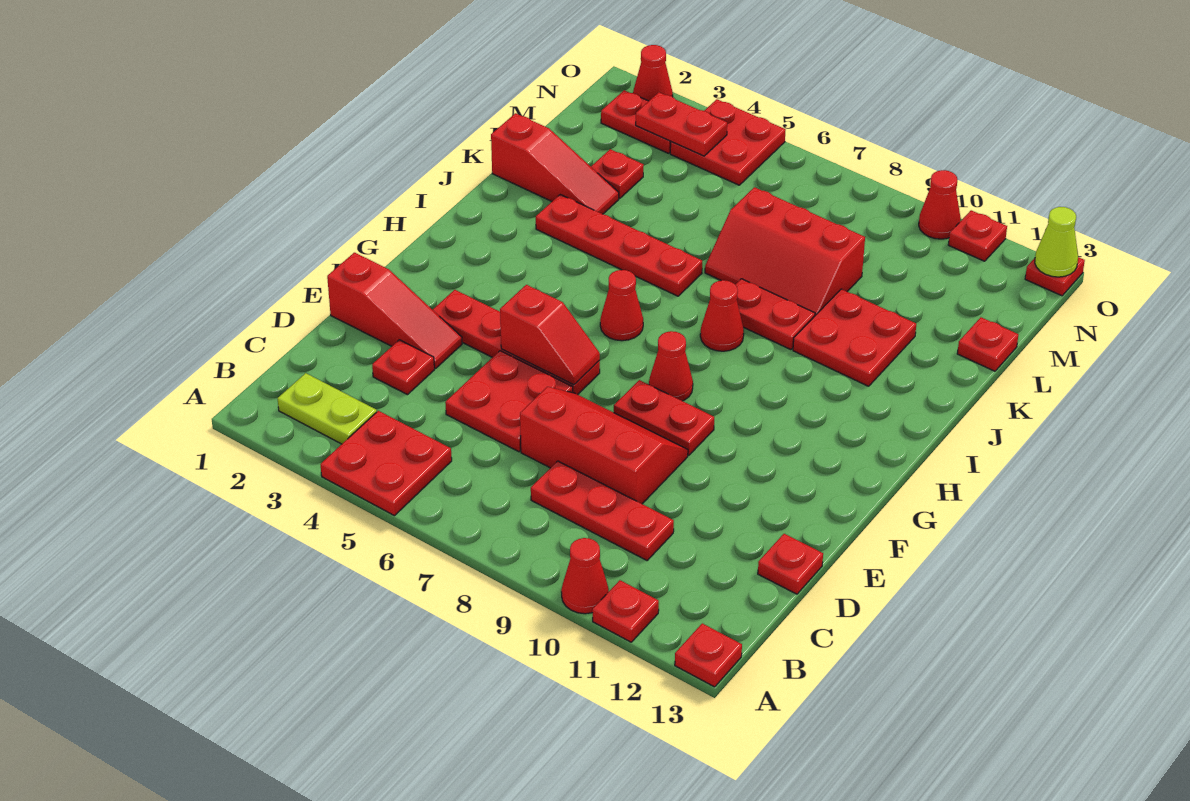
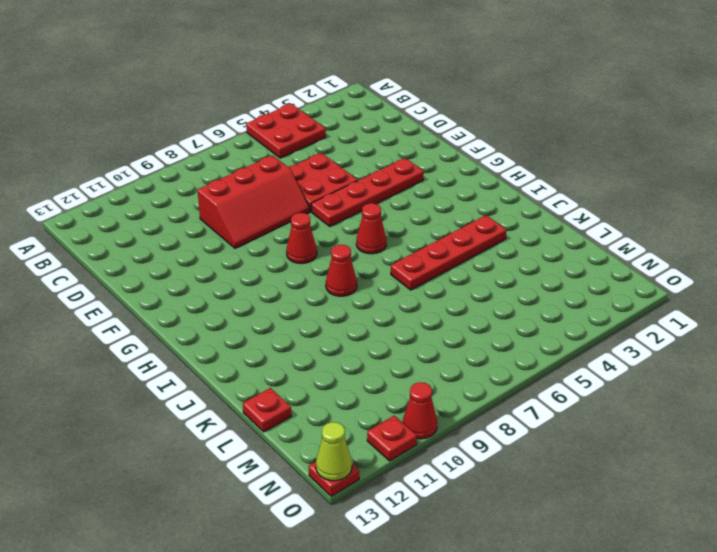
none -> red cone A10 level 1
none -> red plate A11 level 1
none -> red plate A13 level 1
none -> lime plate B2:B3 level 1

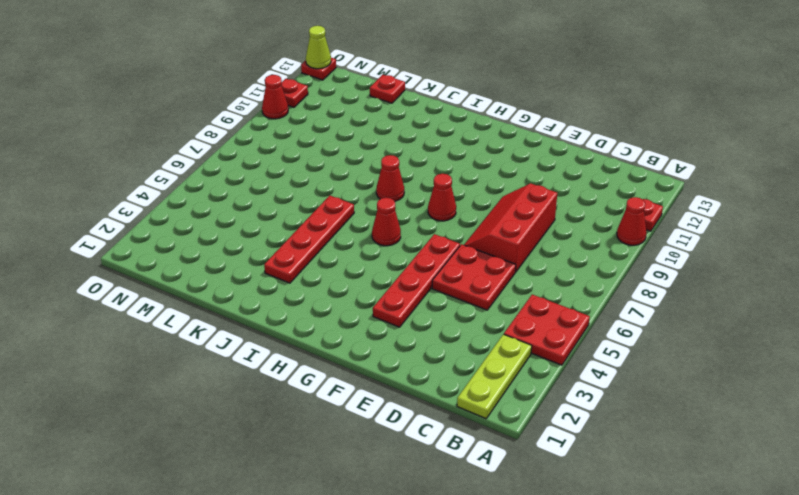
lime plate B1:B3 level 1 -> lime plate B2:B3 level 1
none -> red plate A13 level 1
none -> red plate C8:C10 level 1
none -> red plate D3 level 1
none -> red plate D13 level 1

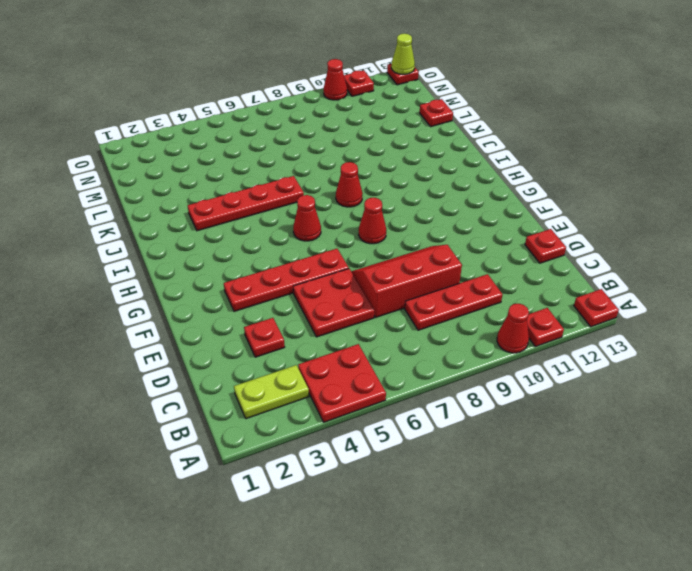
none -> red slope E1:E3 level 1 top 1
none -> red plate F8:F9 level 1
none -> red plate J8:J9 level 1
none -> red plate J10:K11 level 1

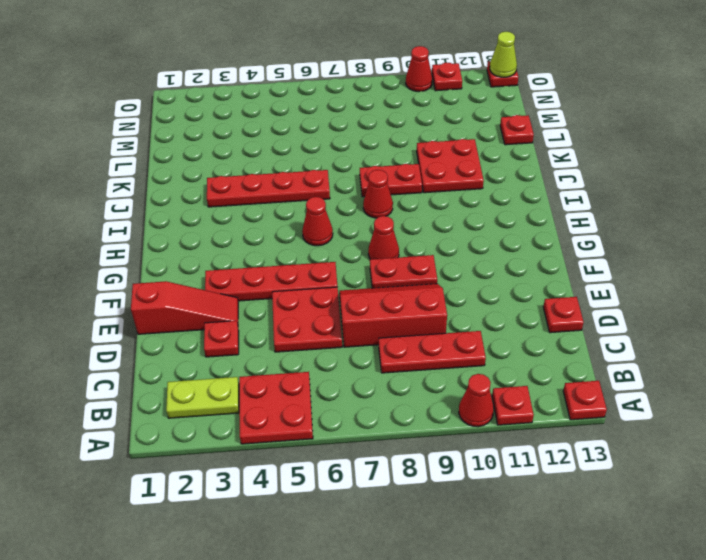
none -> red slope K1:K3 level 1 top 1
none -> red slope K7:L9 level 1 top L
none -> red plate L3 level 1
none -> red plate N2:N3 level 1

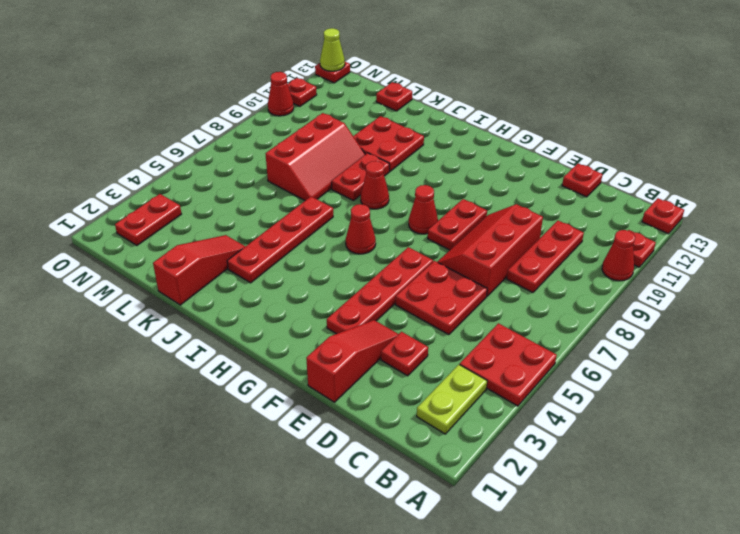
none -> red plate L3 level 1
none -> red plate N4:O5 level 1
none -> red cone O2 level 1
none -> red slope F5:F6 level 2 top 5

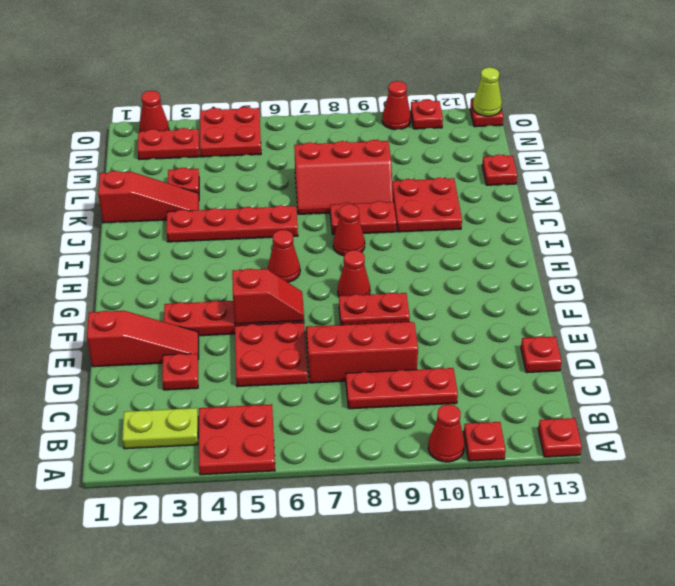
none -> red plate N3:N4 level 2

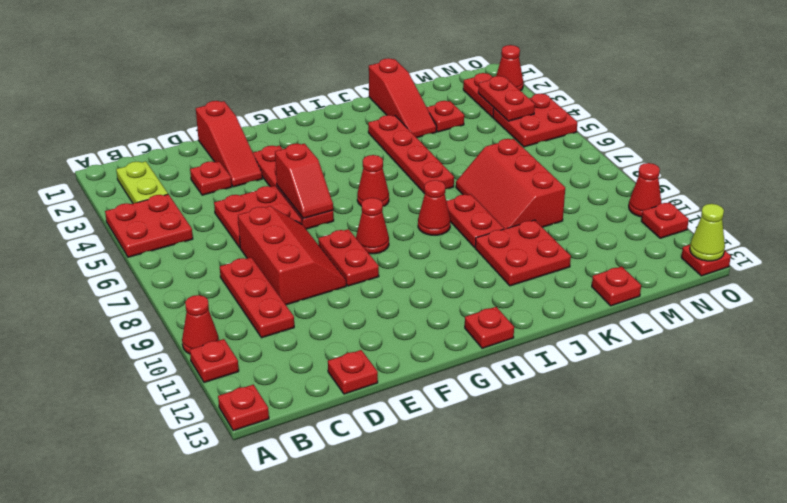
red plate H13 level 1 -> none

